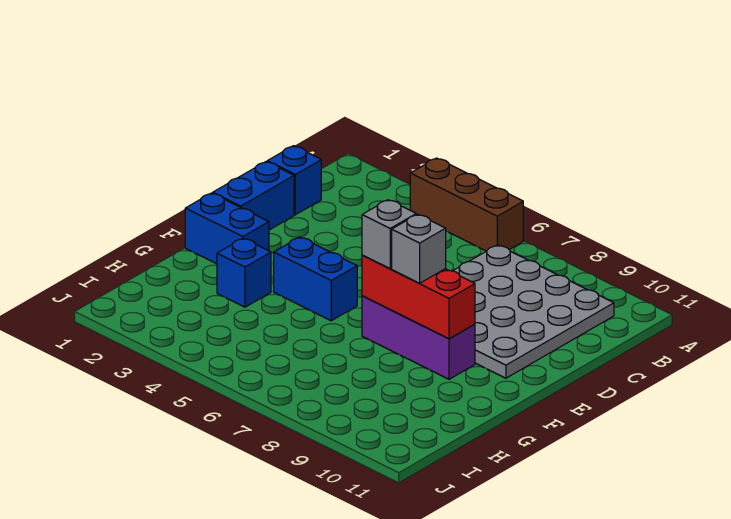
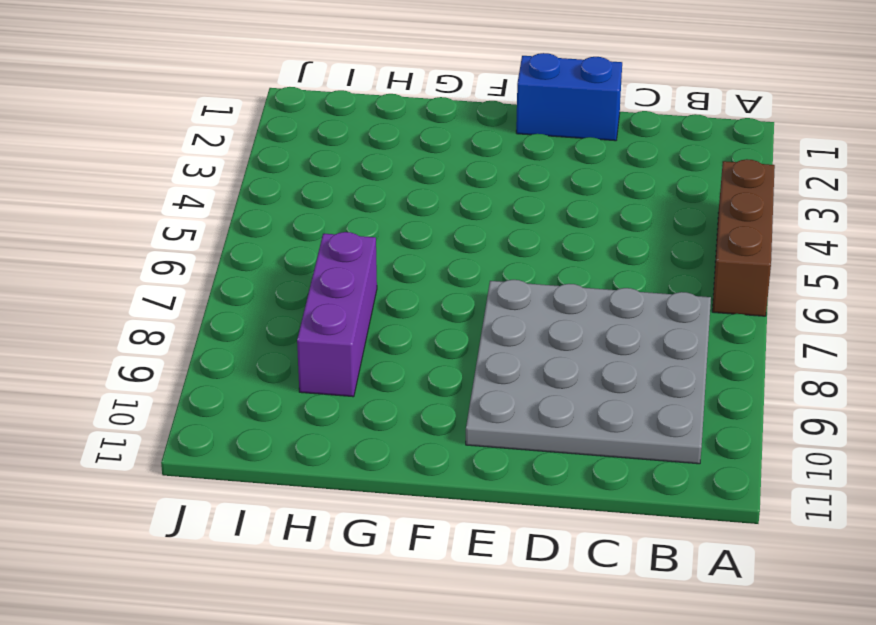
purple brick H7:H9 level 1 -> purple brick F7:F9 level 1
none -> blue brick C1 level 1
none -> blue brick F1:F2 level 1

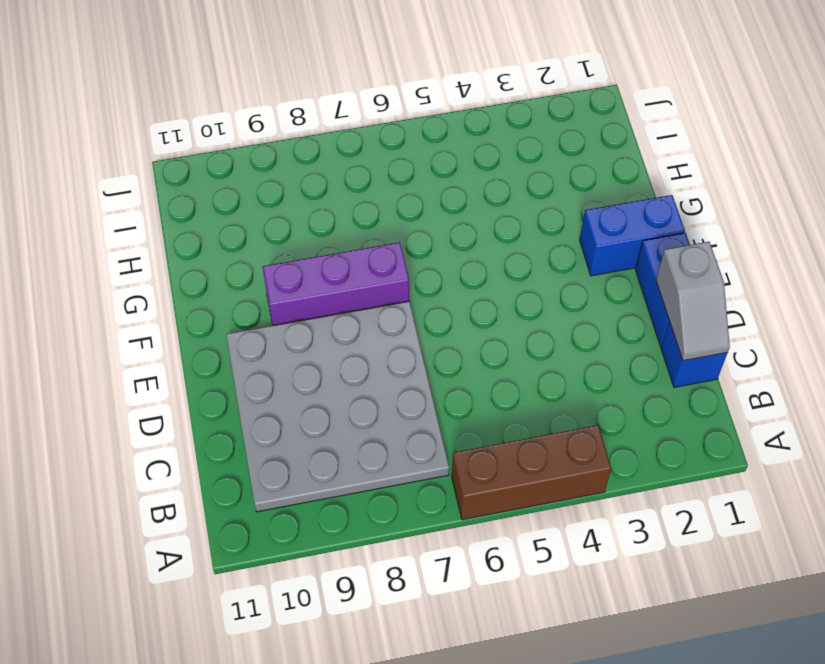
grey slope C1:D1 level 2 top D -> none
none -> blue brick F4:F5 level 1
none -> blue brick G3 level 1

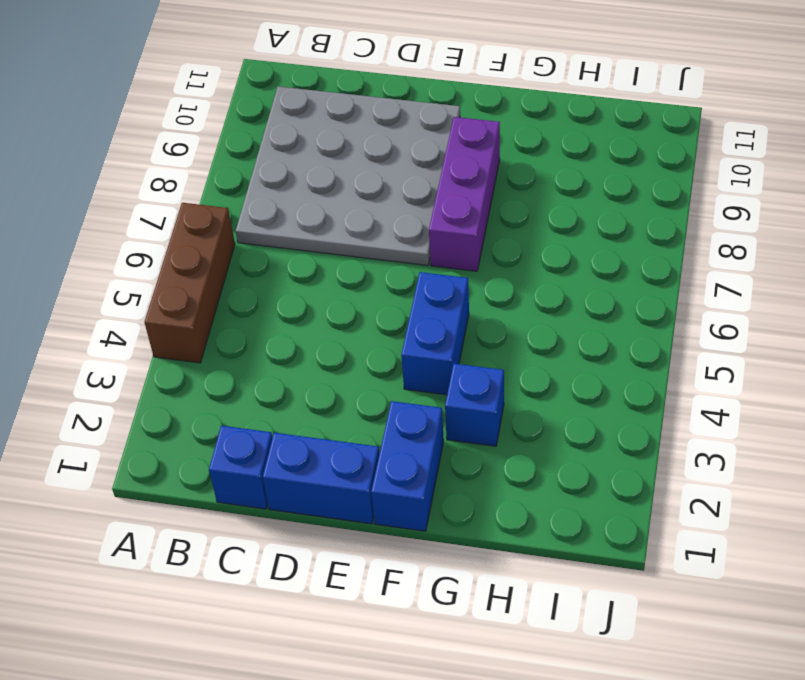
none -> red brick F7:F9 level 2
none -> grey brick F7 level 3

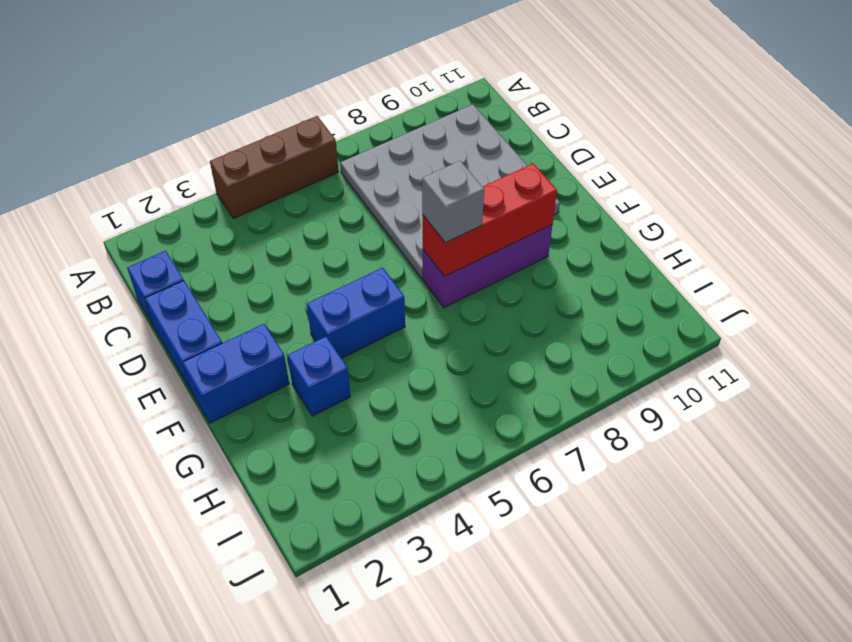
none -> grey brick F8 level 3

